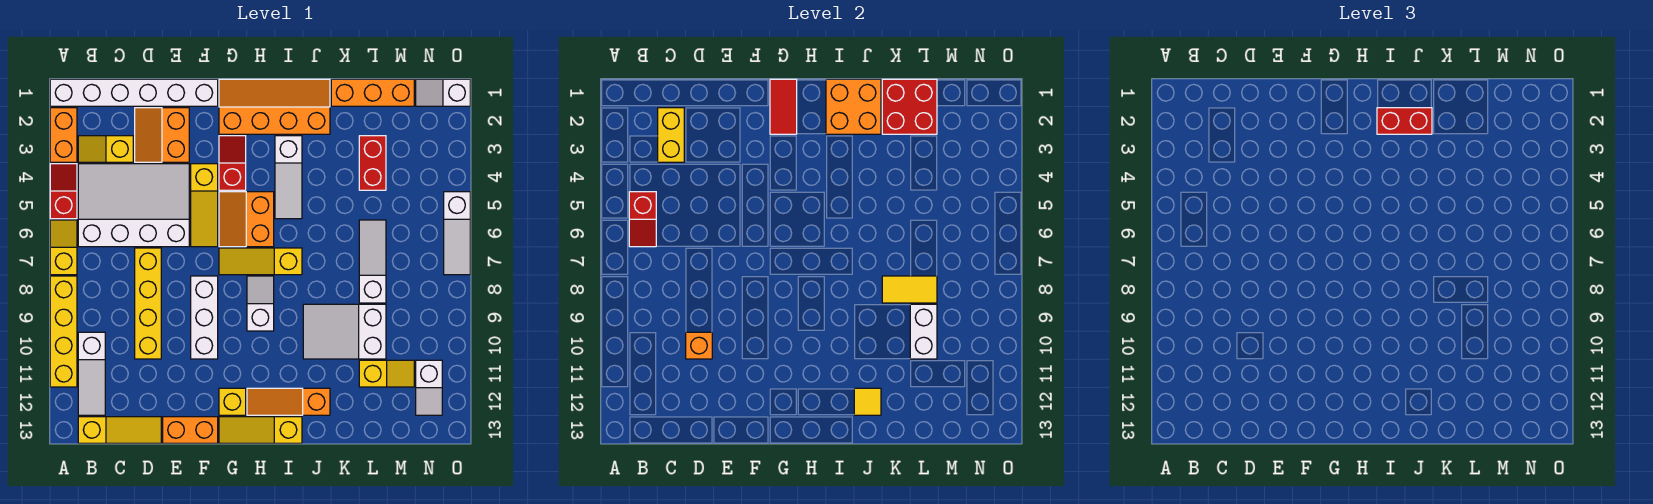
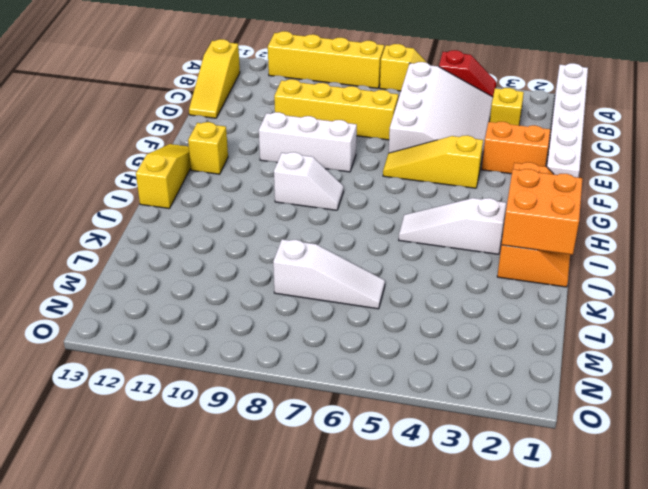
none -> orange brick A2:A3 level 1
none -> white slope B10:B12 level 1 top 10
none -> orange brick E13:F13 level 1
none -> red slope G3:G4 level 1 top 4

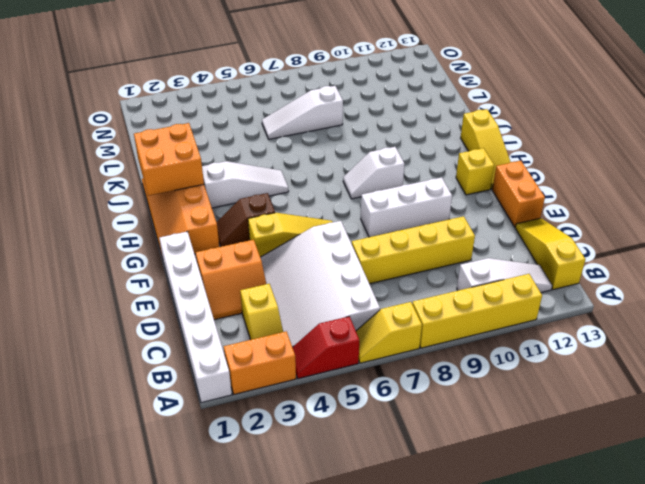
brown slope G3:G4 level 1 top 4 -> red slope G3:G4 level 1 top 4
none -> orange slope G5:H6 level 1 top H
none -> yellow slope G7:I7 level 1 top I
none -> orange slope H12:J12 level 1 top J
none -> white slope J9:L10 level 1 top L

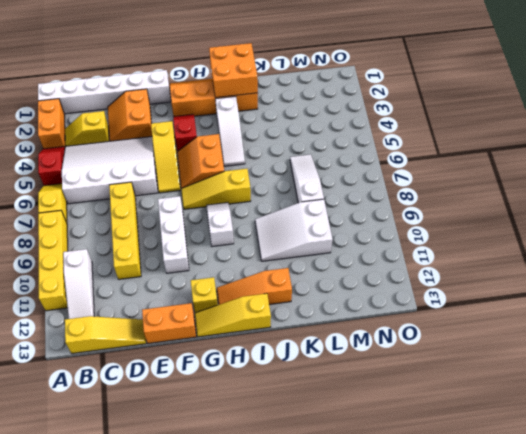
none -> orange brick K1:M1 level 1
none -> red brick L3:L4 level 1
none -> yellow slope L11:M11 level 1 top L
none -> white slope N1:O1 level 1 top O

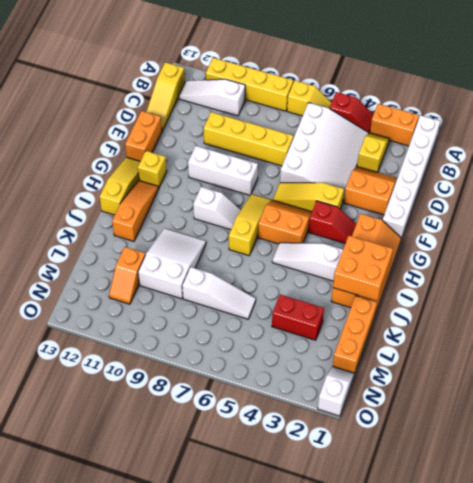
orange slope L11:M11 level 1 top L -> yellow slope L11:M11 level 1 top L
none -> white slope N11:N12 level 1 top 11
none -> white slope O5:O7 level 1 top 5
none -> red slope B5:B6 level 2 top 5
none -> yellow brick C2:C3 level 2

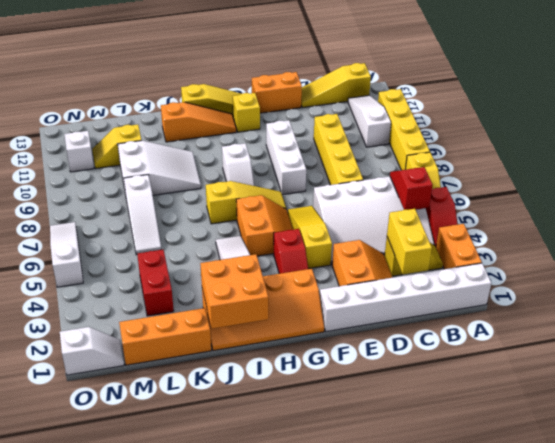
none -> orange brick D10 level 2
none -> red tile G1:G2 level 2
none -> yellow tile J12 level 2
none -> red brick K1:L2 level 2

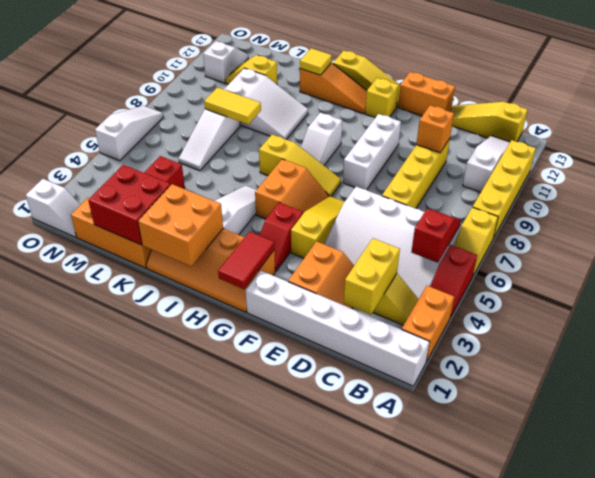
none -> white brick L9:L10 level 2
none -> red brick I2:J2 level 3

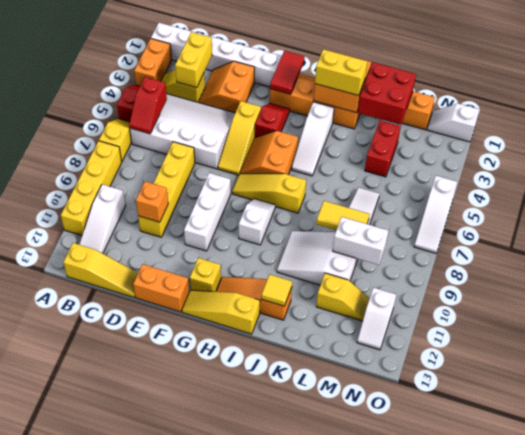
yellow brick I2:J2 level 3 -> red brick I2:J2 level 3
white brick L9:M9 level 2 -> white brick L9:L10 level 2

